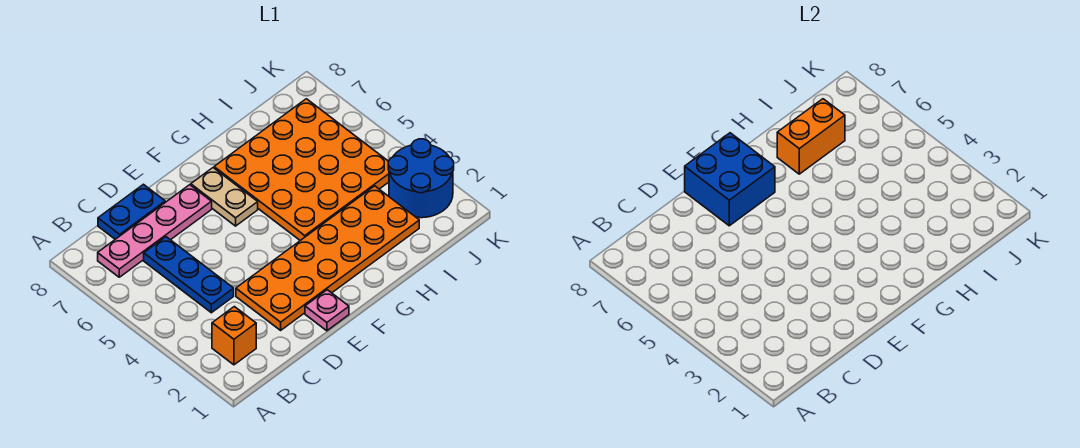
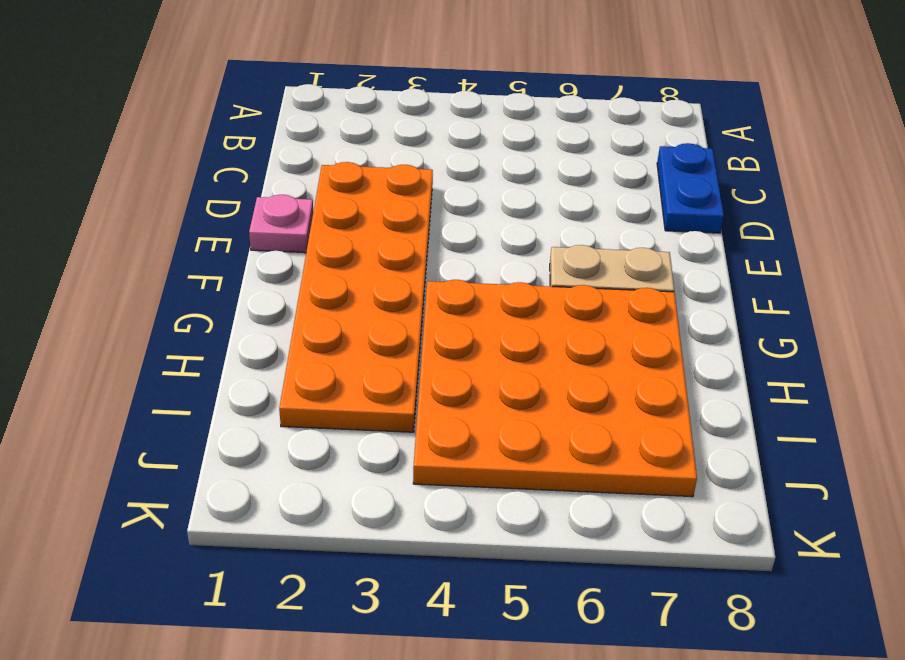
none -> orange brick B2 level 1
none -> pink plate B7:E7 level 1

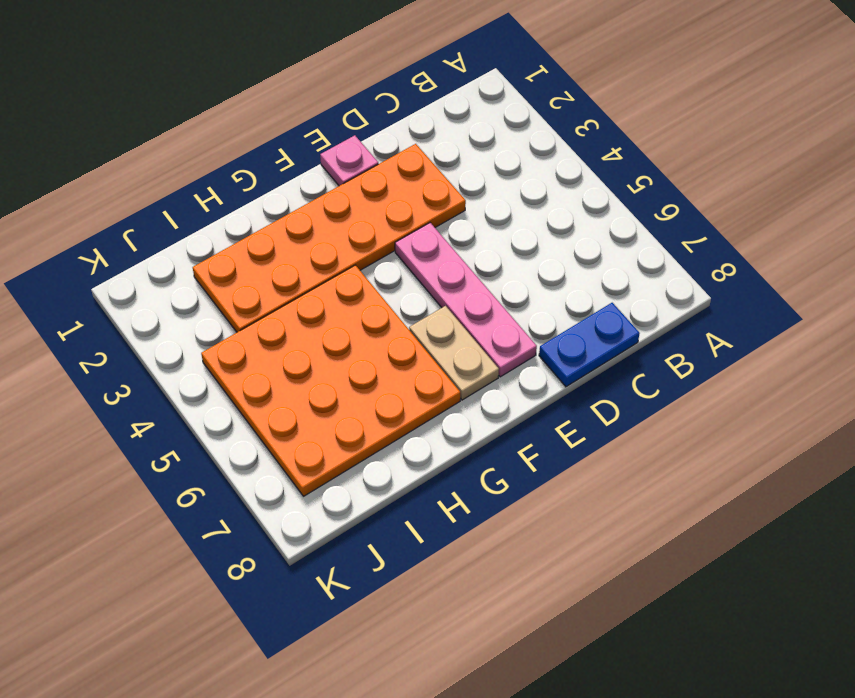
pink plate E4:E7 level 1 -> pink plate B7:E7 level 1
none -> orange brick B2 level 1
none -> blue plate C4:C6 level 1

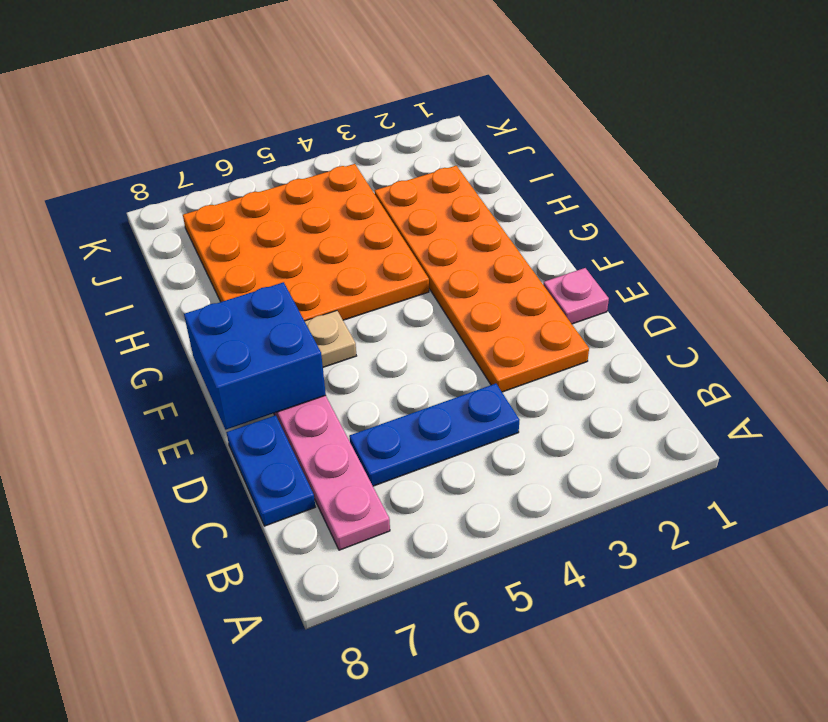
none -> orange brick B2 level 1
none -> blue round brick J2:K3 level 1

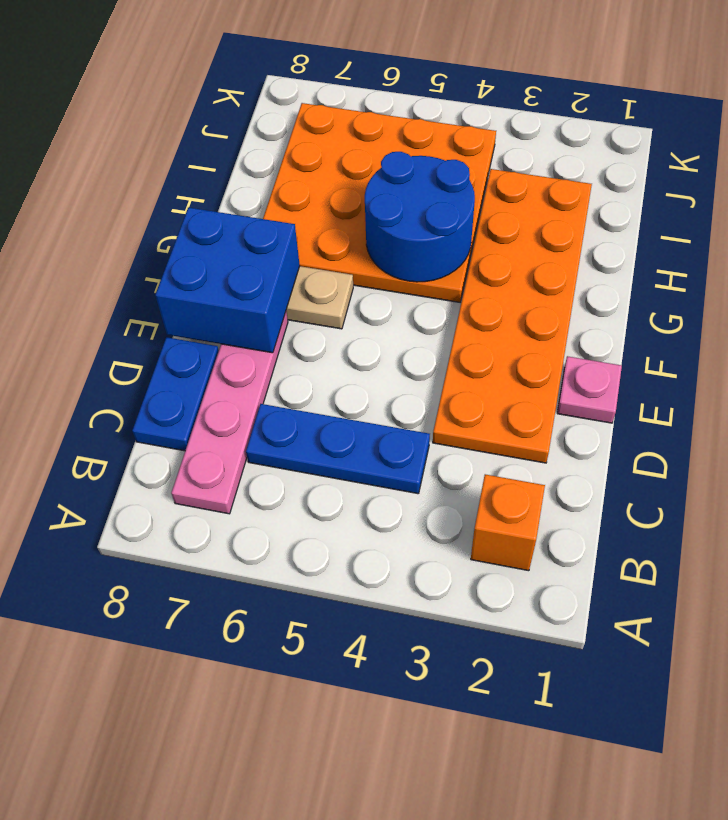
blue round brick G4:H5 level 2 -> blue round brick J2:K3 level 1
none -> orange brick H7:I7 level 2

